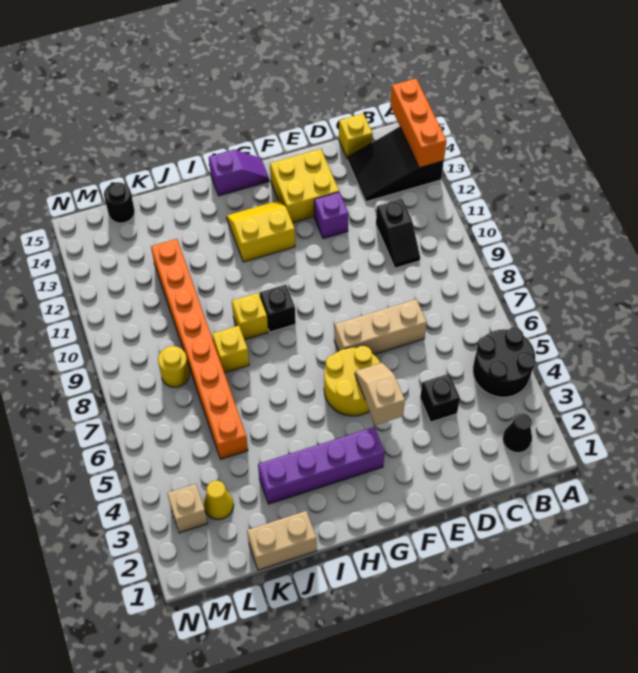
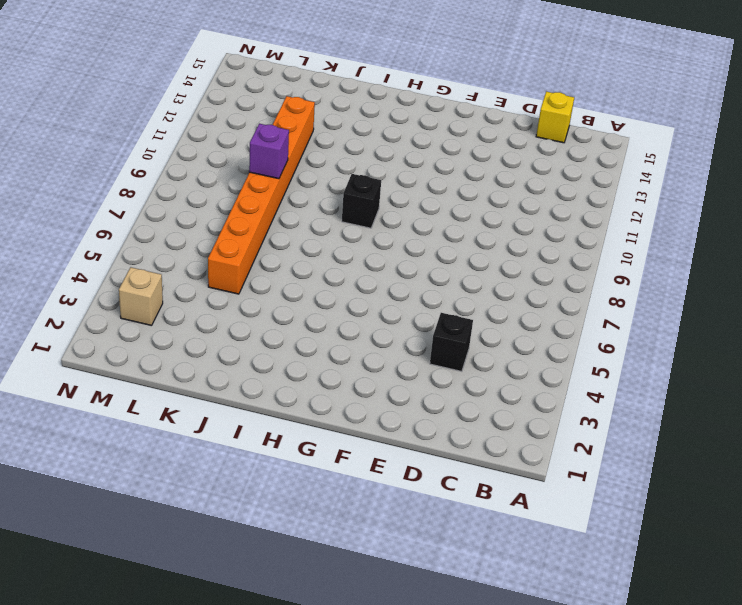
purple brick K9 level 2 -> purple brick E12 level 1
none -> black round brick A4:B5 level 1
none -> black slope A13:C14 level 1 top A
none -> black cone B2 level 1

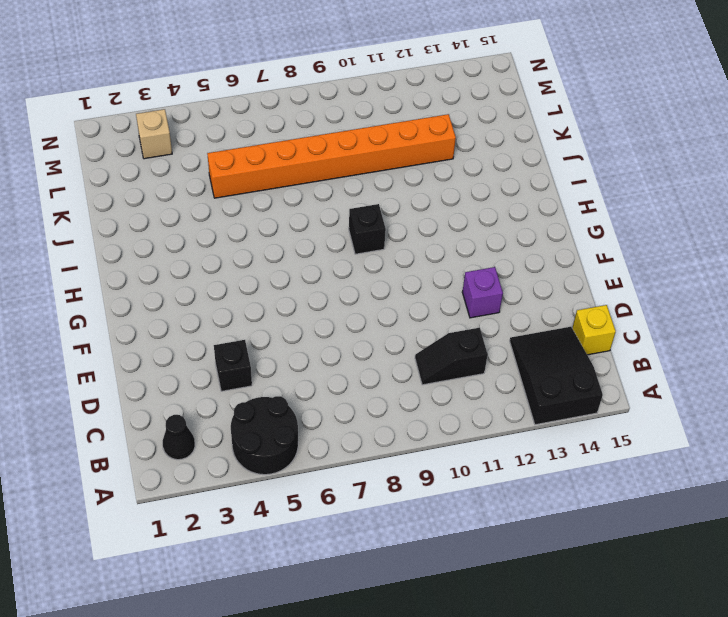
none -> tan brick D7:F7 level 1
none -> yellow brick E13:F14 level 1
none -> yellow round brick F5:G6 level 1

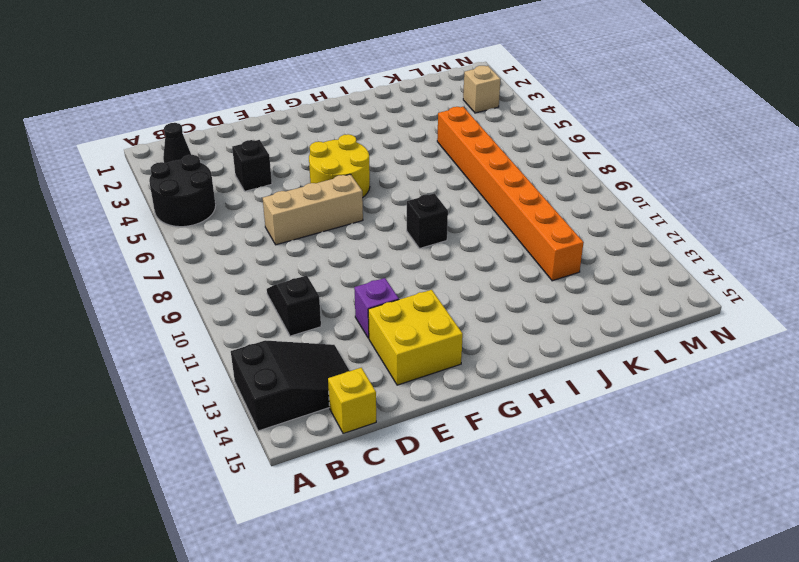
none -> purple brick G3:J3 level 1
none -> yellow slope G12:H13 level 1 top 12
none -> purple slope G15:H15 level 1 top H

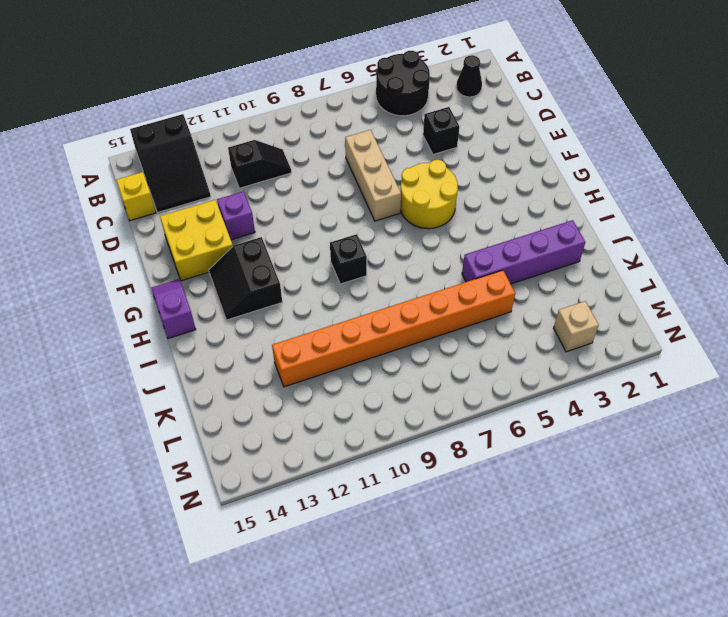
black slope G12:H13 level 1 top 12 -> yellow slope G12:H13 level 1 top 12
purple brick J2:J5 level 1 -> purple brick G3:J3 level 1
none -> yellow brick I9 level 1
none -> tan brick J1:K1 level 1
none -> yellow brick J8 level 1

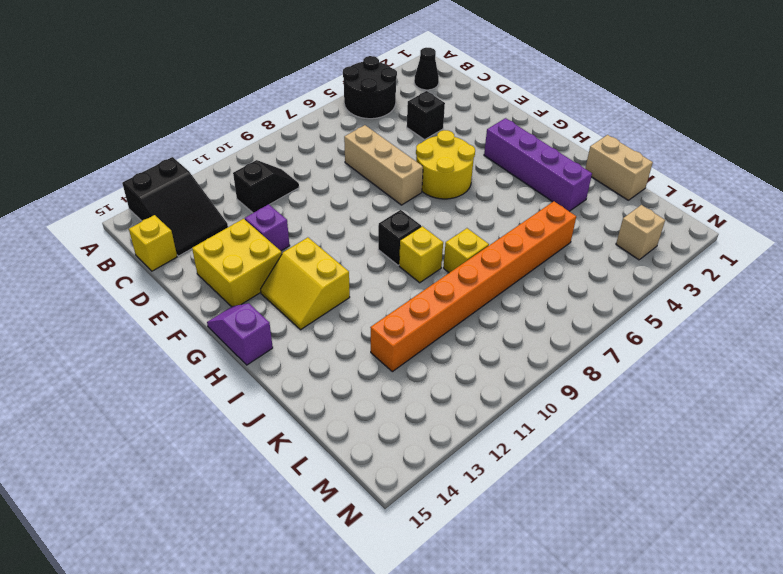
none -> yellow cone L3 level 1
none -> yellow round brick L8 level 1
none -> black round brick L15 level 1

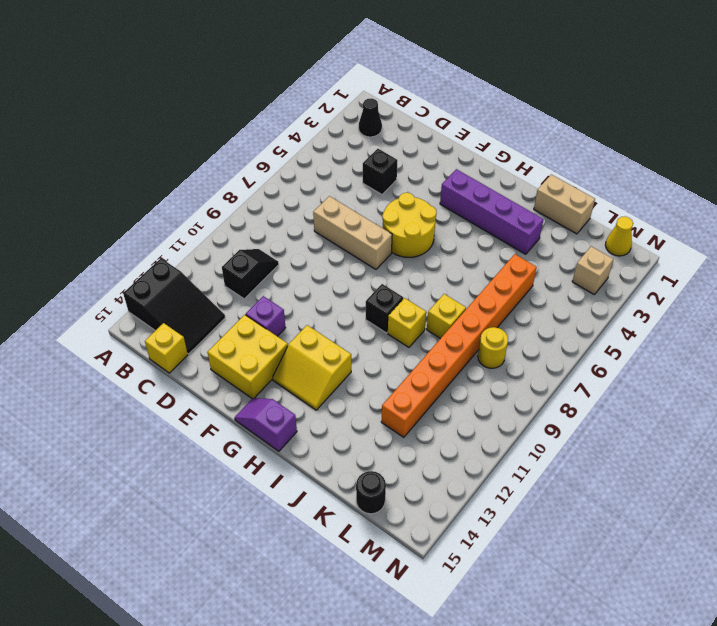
yellow cone M1 level 1 -> yellow cone L3 level 1
none -> black round brick A4:B5 level 1
none -> orange brick A13:A15 level 2
none -> tan slope F4:F5 level 2 top 4

